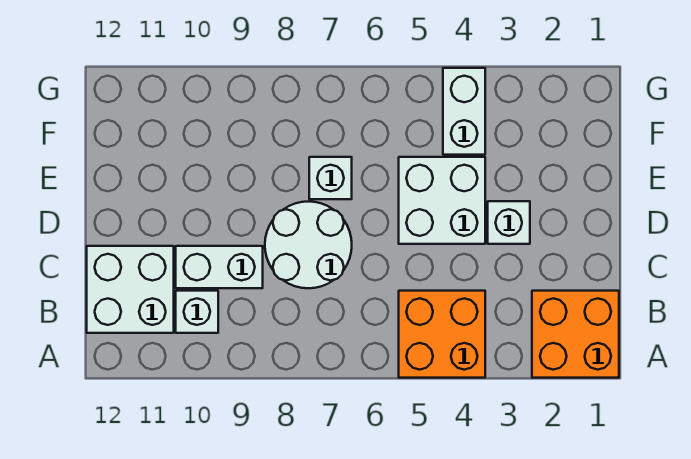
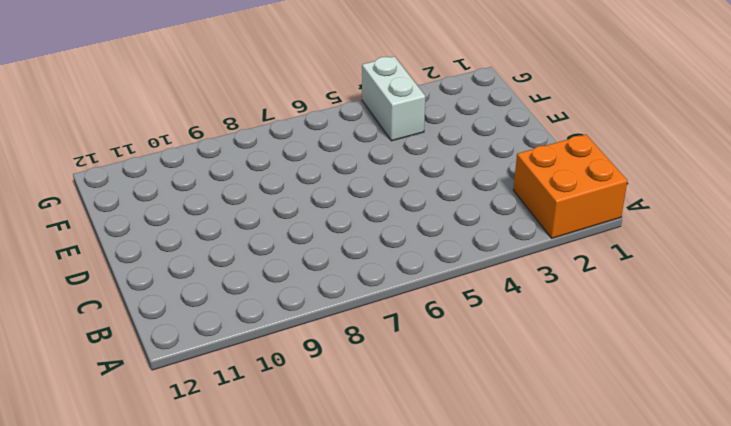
none -> orange brick A4:B5 level 1
none -> white brick B10 level 1

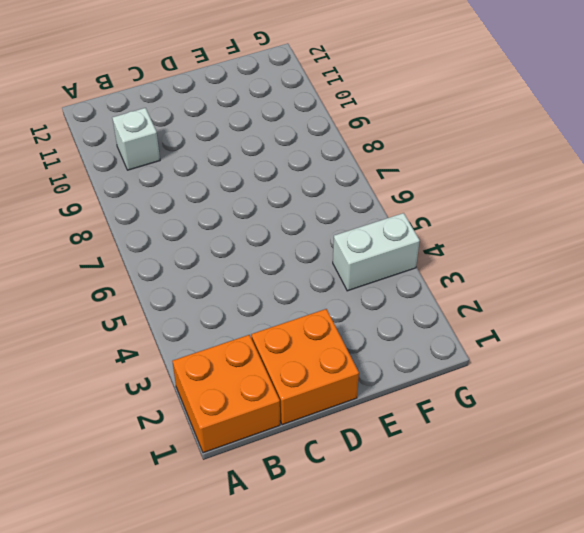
orange brick C1:D2 level 1 -> orange brick A4:B5 level 1
none -> white brick B11:C12 level 1
none -> white round brick C7:D8 level 1

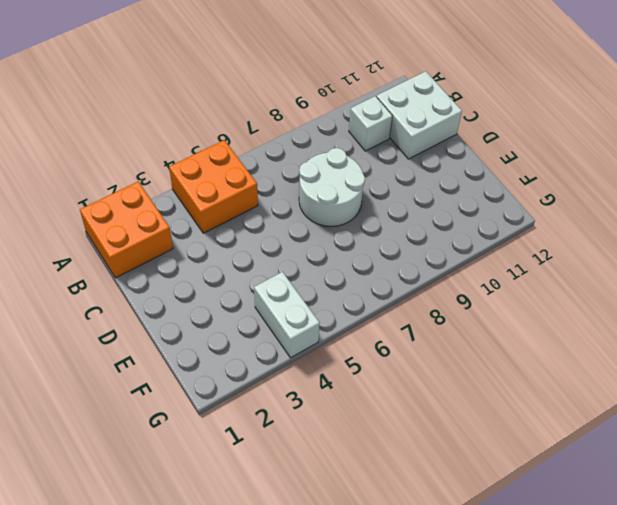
none -> white brick C9:C10 level 1
none -> white brick D3 level 1

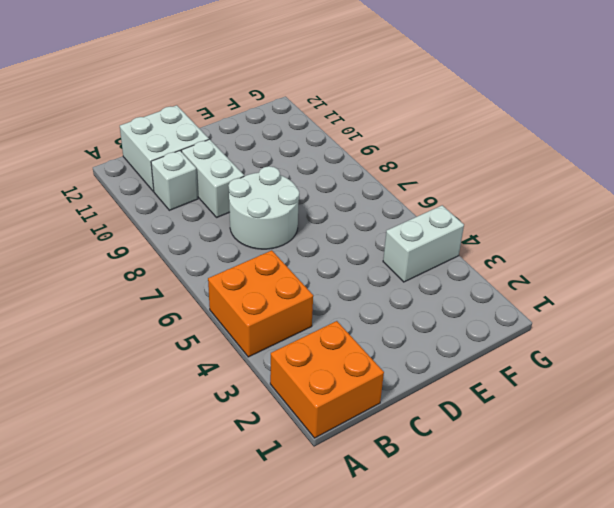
none -> white brick D3 level 1
none -> white brick D4:E5 level 1

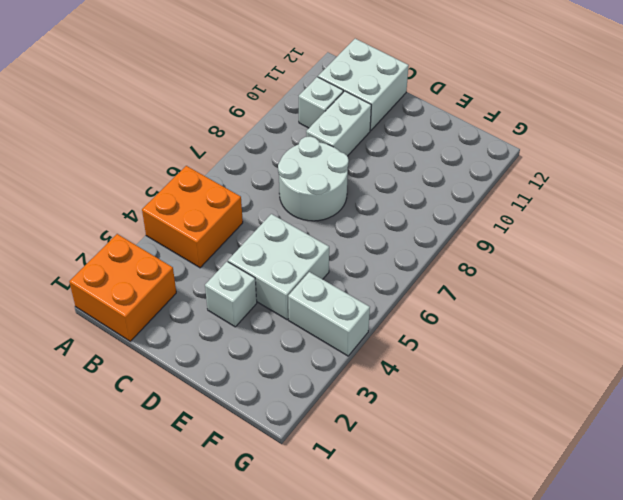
none -> white brick E7 level 1

